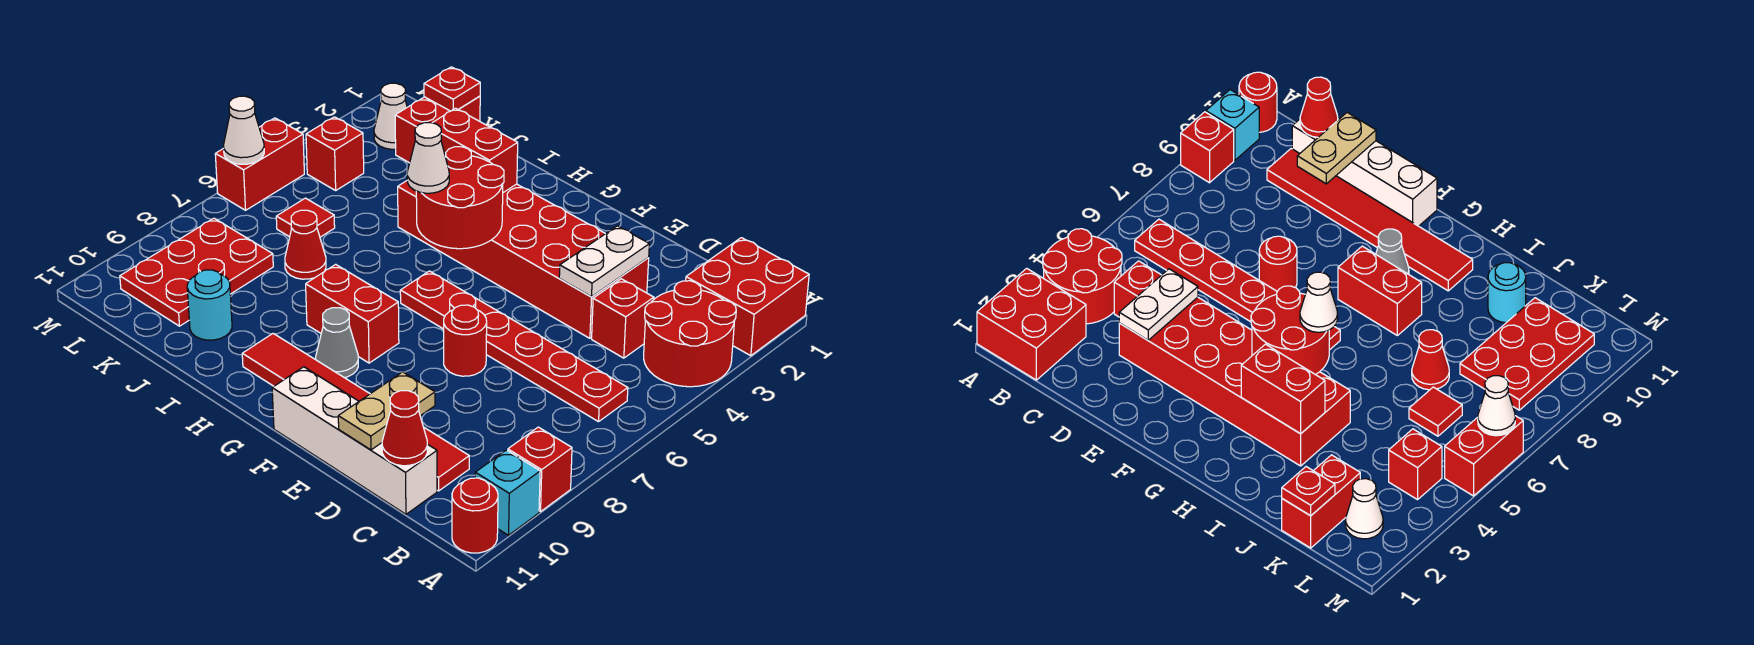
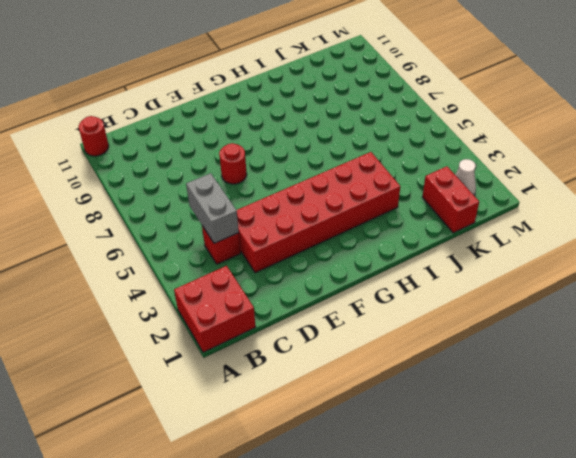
grey brick C4:C5 level 2 -> none
none -> red round brick A3:B4 level 1
none -> red brick A9 level 1
none -> cyan brick A10 level 1

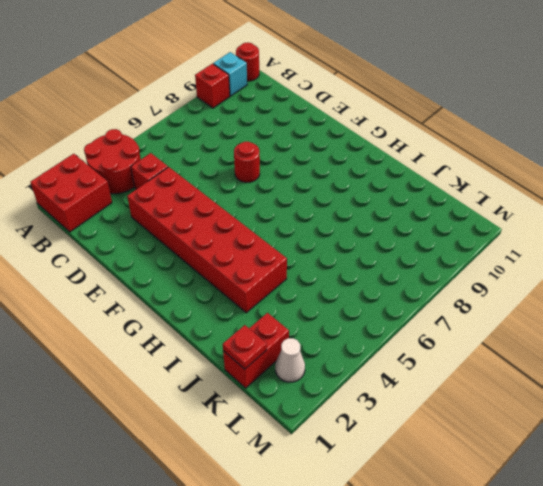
none -> red plate B6:G6 level 1
none -> red tile C10:H10 level 1
none -> white brick C11:F11 level 1

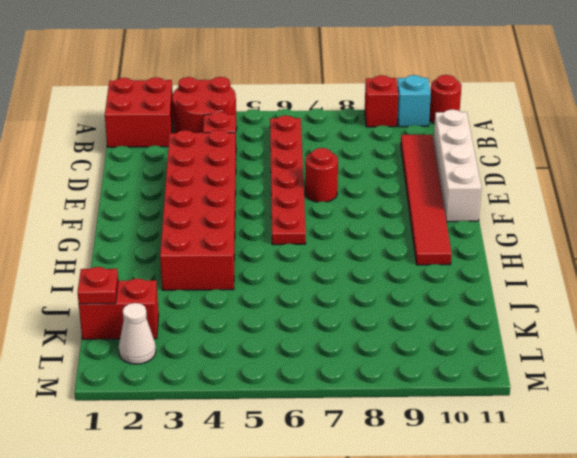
none -> red brick G8:H8 level 1
none -> grey cone G9 level 1
none -> red cone J7 level 1

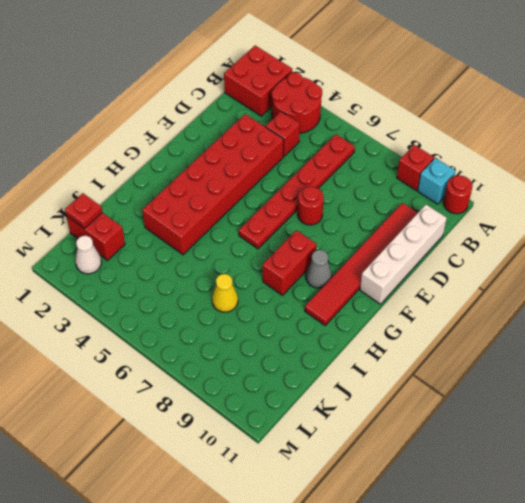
yellow cone J7 level 1 -> red cone J7 level 1
none -> cyan round brick J10 level 1
none -> red tile K6 level 1
none -> red plate K8:L10 level 1

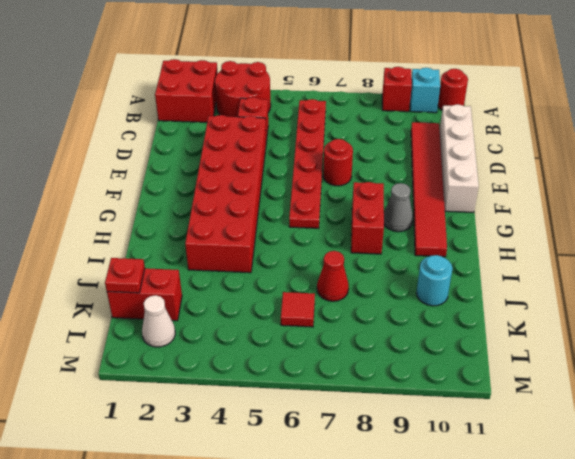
none -> red plate K8:L10 level 1
none -> red brick L4 level 1
none -> red brick M5:M6 level 1

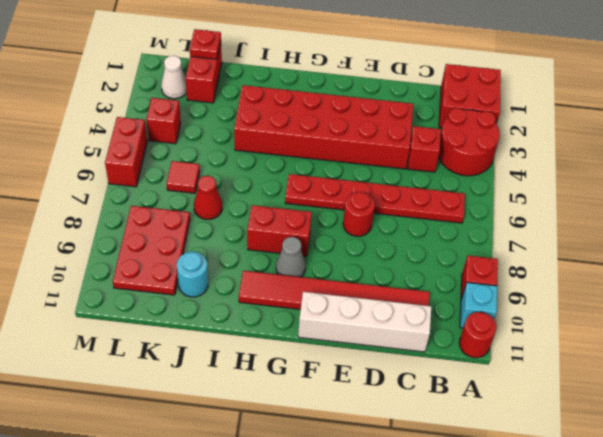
none -> red cone C11 level 2
none -> white plate D3:D4 level 2
none -> tan plate D10:D11 level 2

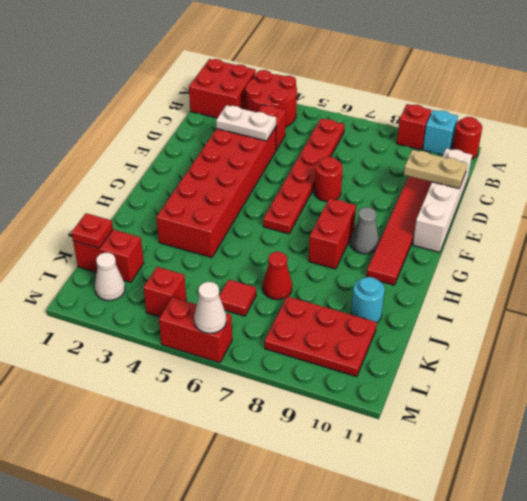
none -> red cone C11 level 2
none -> red round brick G4:H5 level 2
none -> red brick H3:I3 level 2

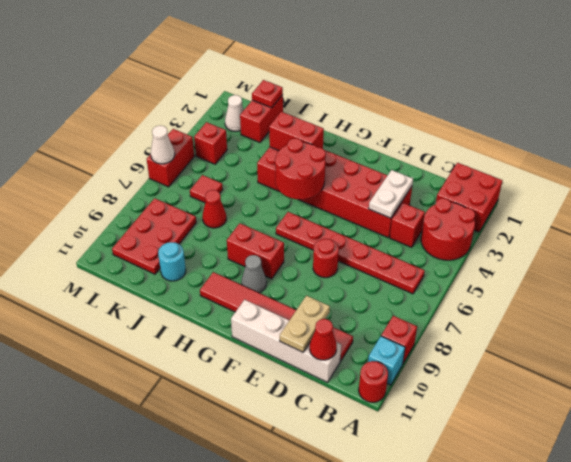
none -> white cone H5 level 3

